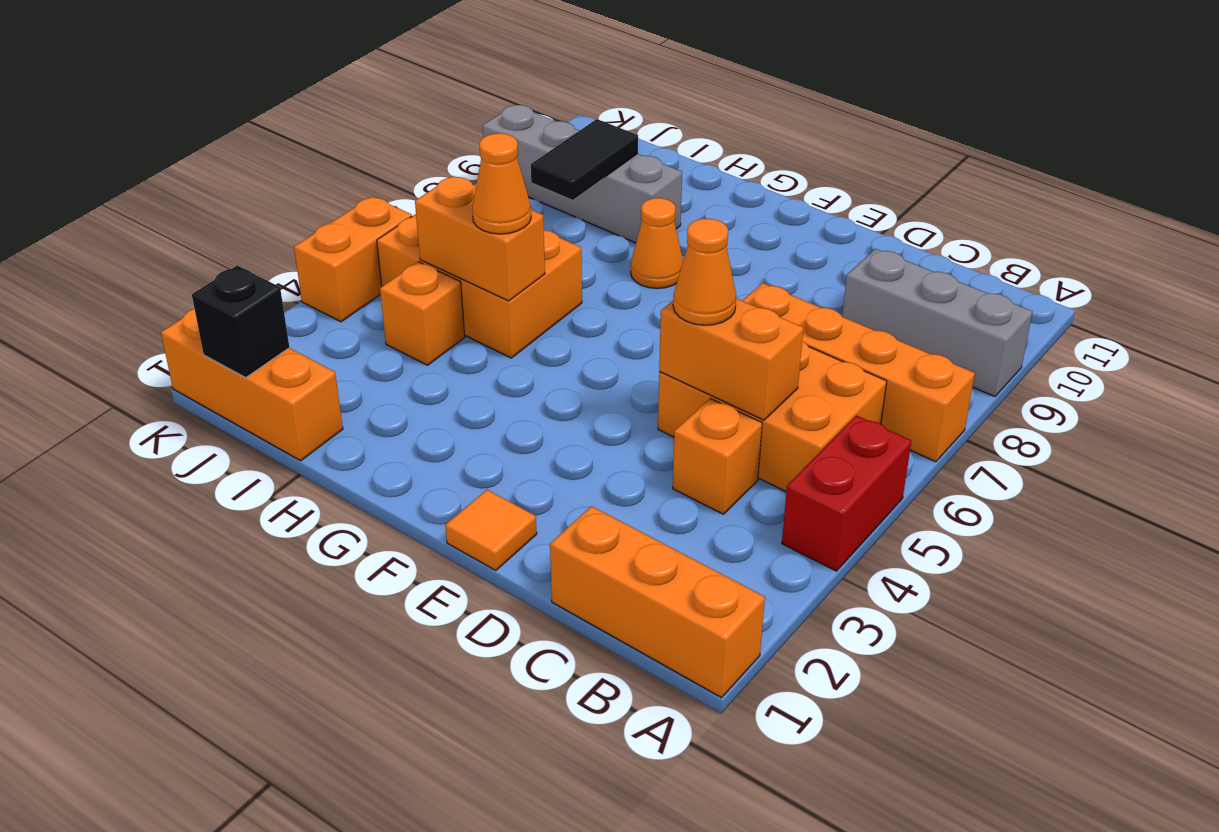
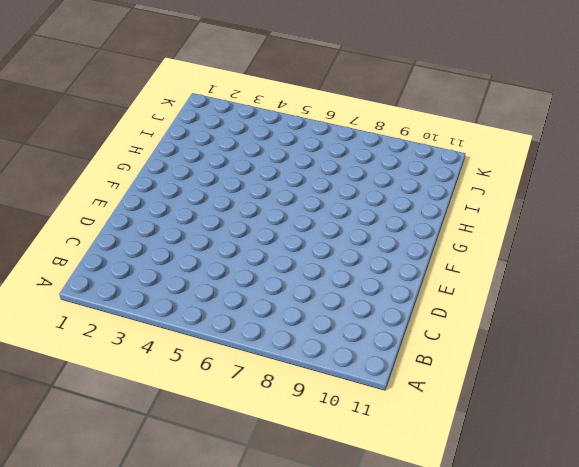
none -> orange brick A1:C1 level 1
none -> red brick A4:A5 level 1
none -> orange brick A7:D7 level 1

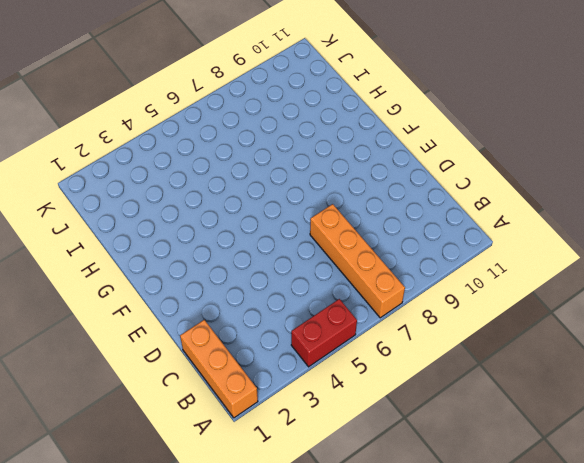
none -> grey brick A9:C9 level 1
none -> orange brick B5:D6 level 1
none -> orange brick C4 level 1

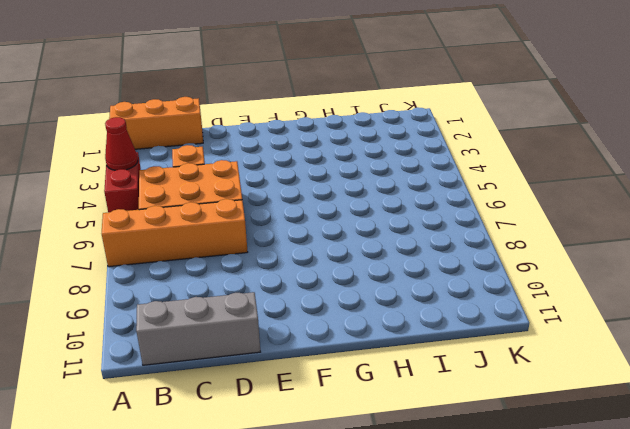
red cone A4 level 2 -> none
grey brick B11:D11 level 1 -> grey brick A9:C9 level 1
none -> orange tile E1 level 1
none -> orange cone G8 level 1
none -> orange brick H5:J6 level 1

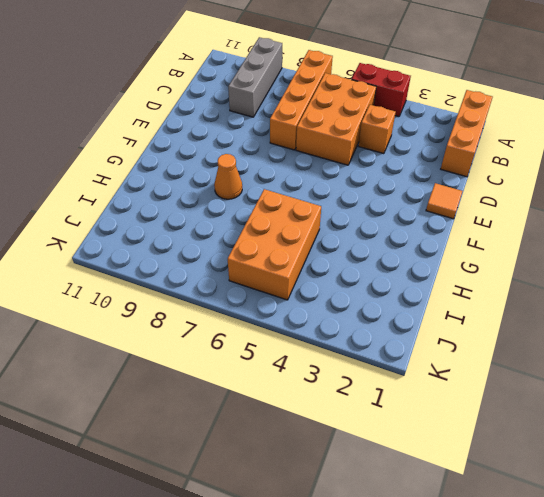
none -> grey brick H9:K9 level 1
none -> orange brick I1:K1 level 1
none -> orange brick I4 level 1

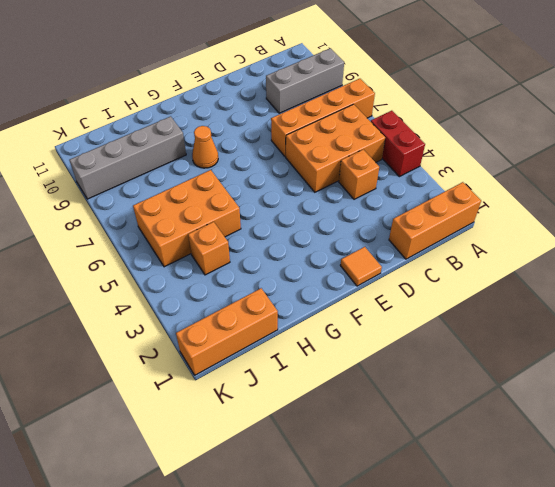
none -> orange brick K4:K5 level 1
none -> orange brick C5:D5 level 2
none -> orange brick H5:I5 level 2

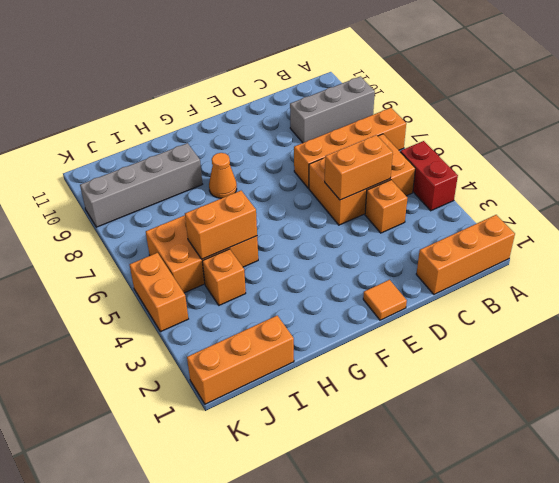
none -> black tile I8:I9 level 2
none -> black brick J1 level 2
none -> orange cone D5 level 3

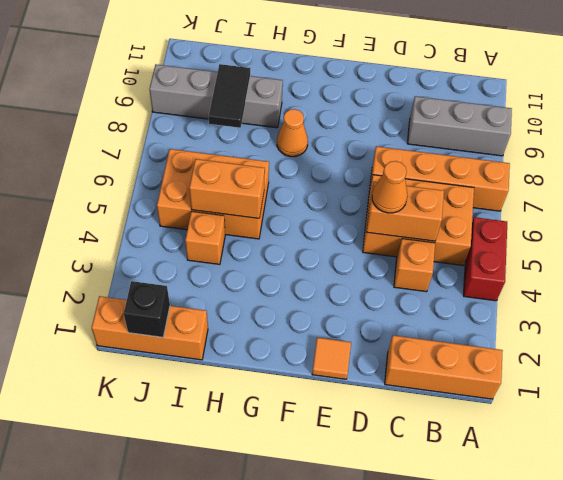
none -> orange brick K4:K5 level 1
none -> orange cone H5 level 3

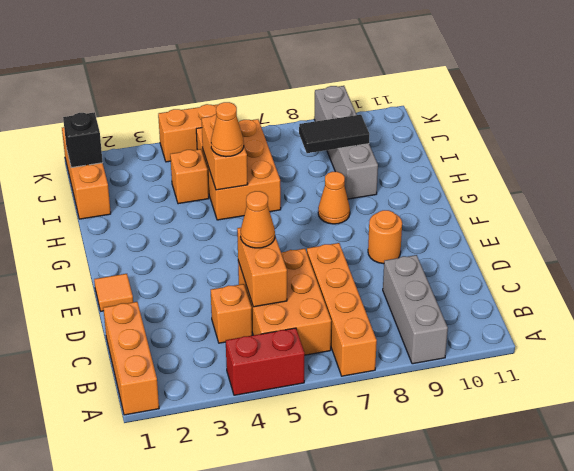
orange round brick E9 level 1 -> none

